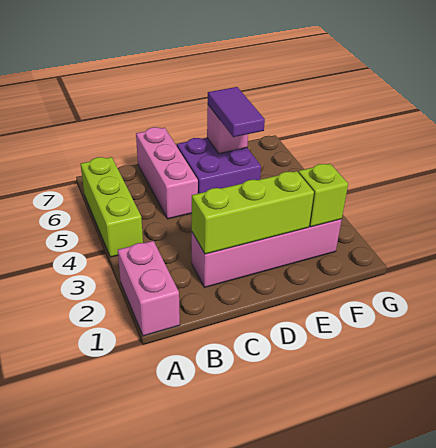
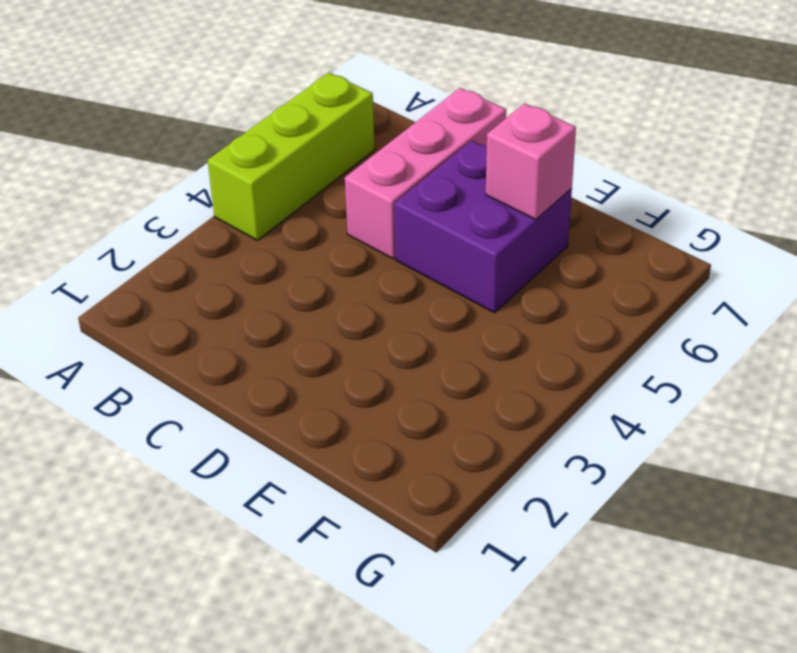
none -> pink brick A1:A2 level 1
none -> pink brick C2:F2 level 1

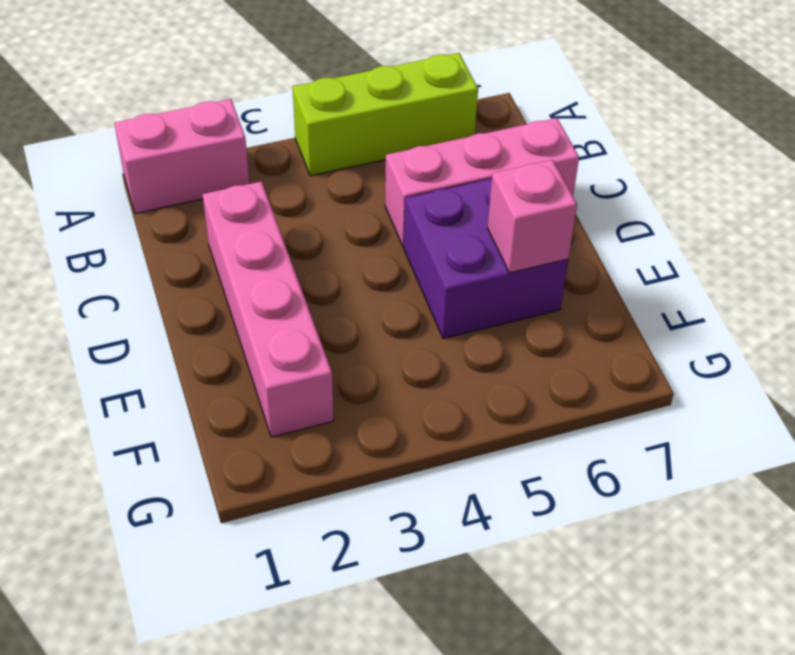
none -> lime brick C2:E2 level 2
none -> lime brick F2 level 2

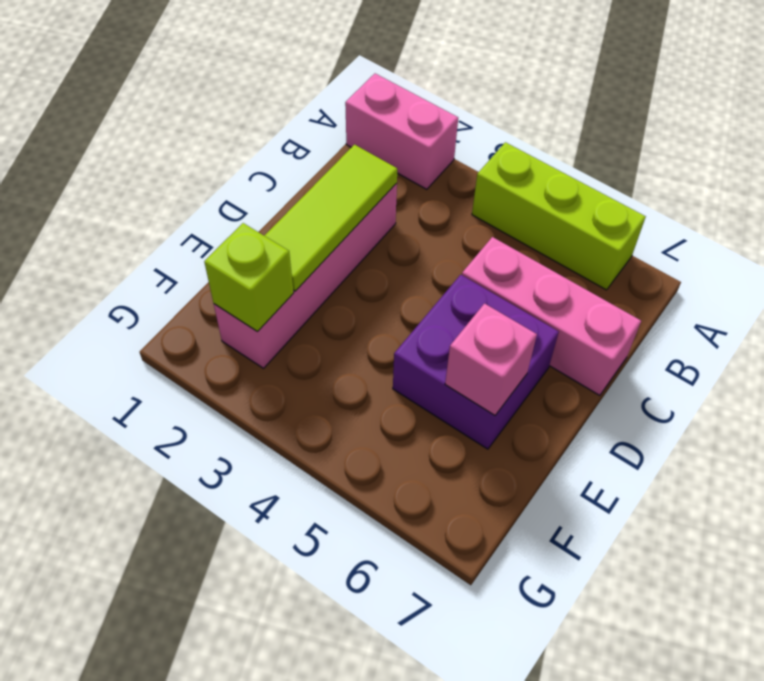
lime tile C2:E2 level 2 -> lime brick C2:E2 level 2
none -> purple tile E5:E6 level 3

